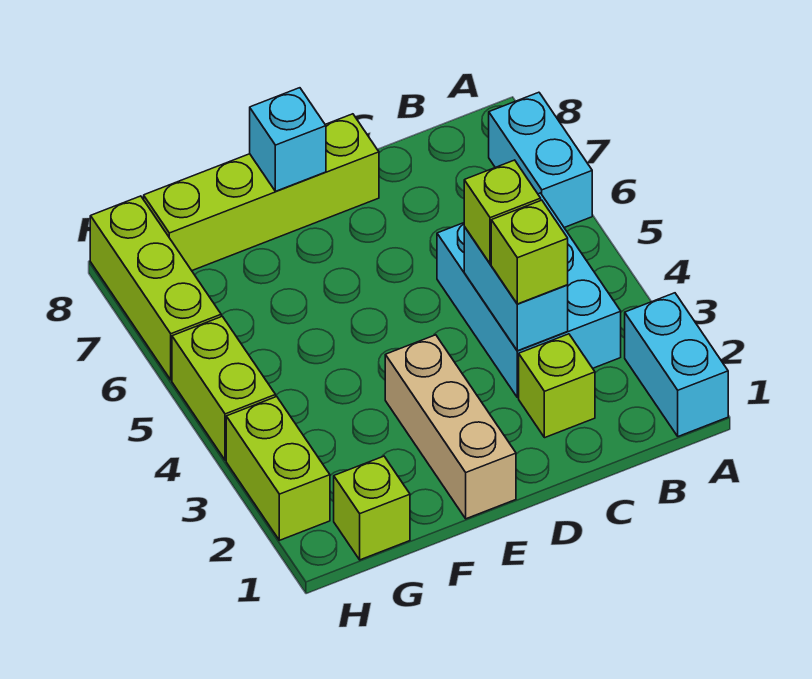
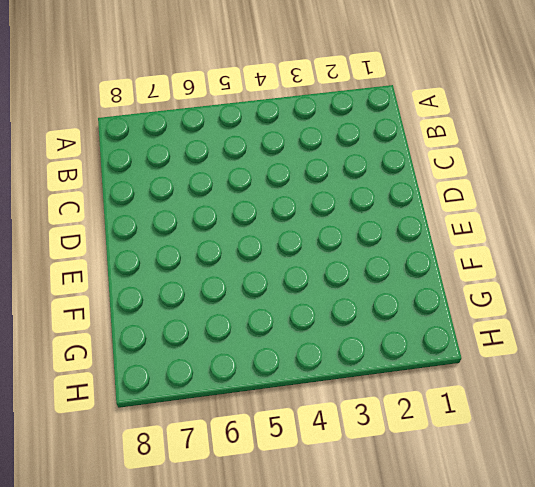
none -> cyan brick A1:A2 level 1
none -> cyan brick A6:A7 level 1
none -> cyan brick B3:C5 level 1

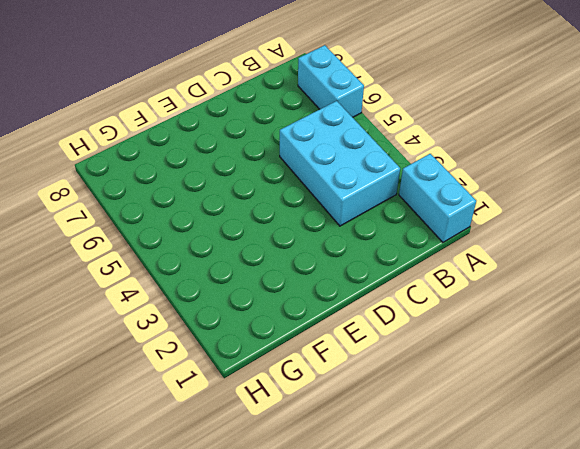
none -> lime brick C2 level 1
none -> lime brick D8:G8 level 1
none -> tan brick E1:E3 level 1

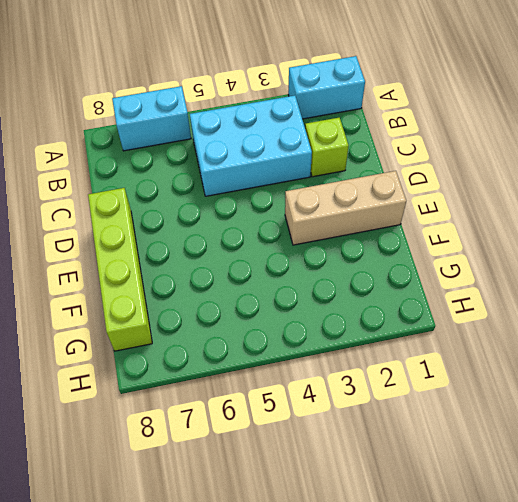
none -> lime brick G1 level 1
none -> lime brick H2:H3 level 1
none -> lime brick H4:H5 level 1

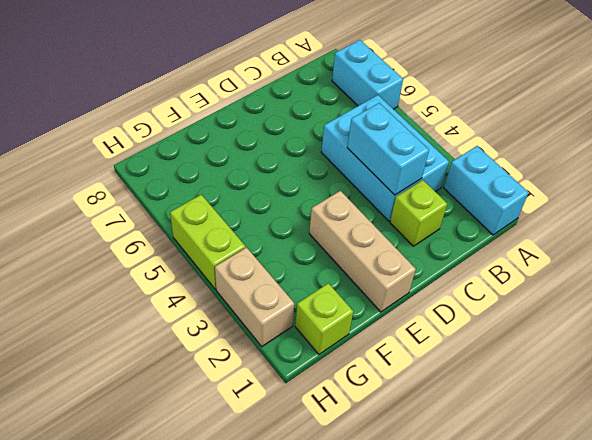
tan brick H2:H3 level 1 -> lime brick H2:H3 level 1
none -> lime brick D8:G8 level 1
none -> lime brick H6:H8 level 1
none -> cyan brick E8 level 2

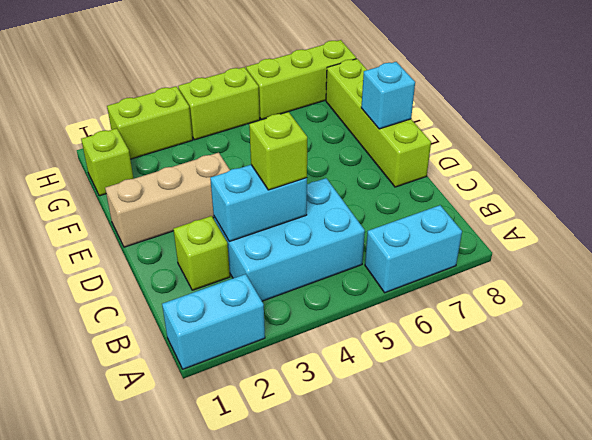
none -> lime brick C3 level 3

